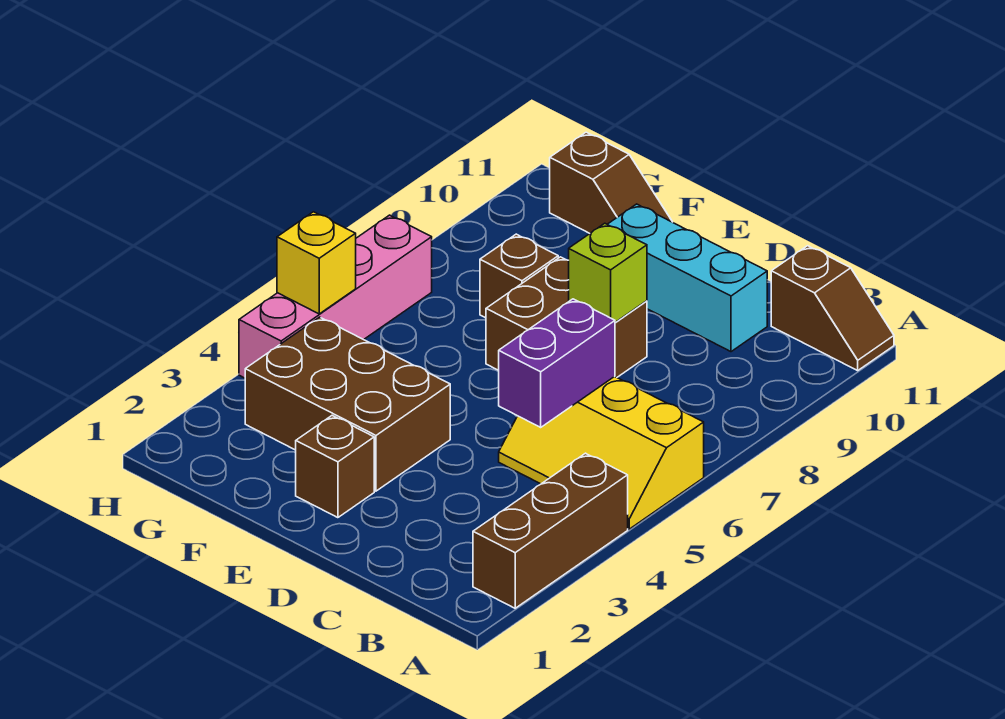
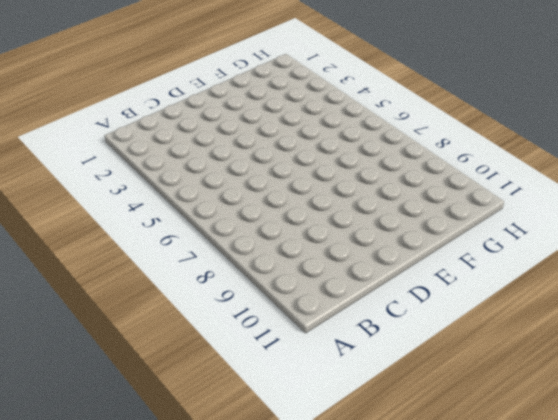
none -> brown brick A2:A4 level 1
none -> yellow slope A5:C6 level 1 top 6
none -> brown slope A11:B11 level 1 top B

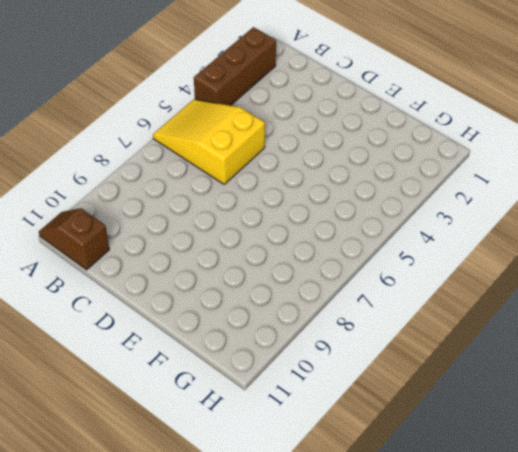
yellow slope A5:C6 level 1 top C -> yellow slope A5:C6 level 1 top 6
none -> cyan brick C10:E10 level 1
none -> brown brick D7:E8 level 1
none -> brown brick E2 level 1

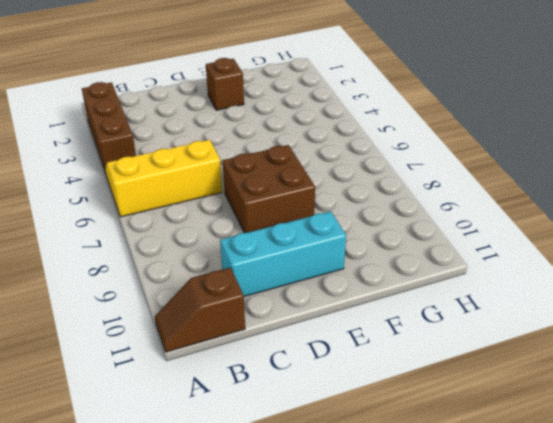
none -> brown brick E3:G4 level 1
none -> brown brick F8 level 1
none -> brown slope F11:G11 level 1 top G

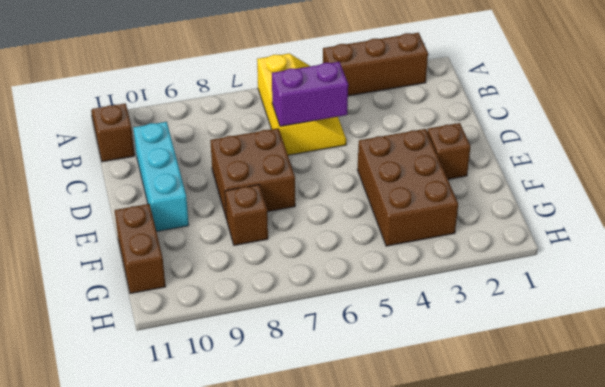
brown brick F11:G11 level 1 -> brown slope F11:G11 level 1 top G
none -> pink brick H4:H7 level 1
none -> lime brick D8 level 2
none -> yellow brick H5 level 2

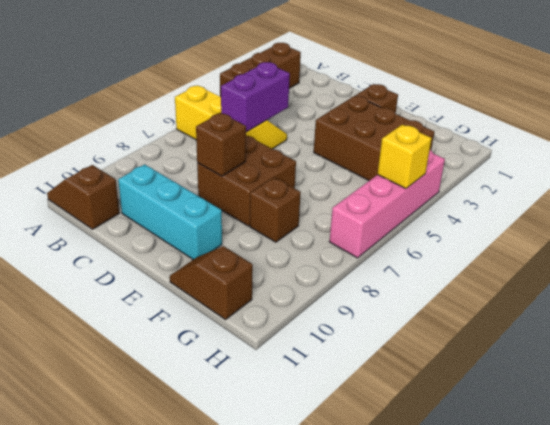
brown brick D8 level 2 -> lime brick D8 level 2

